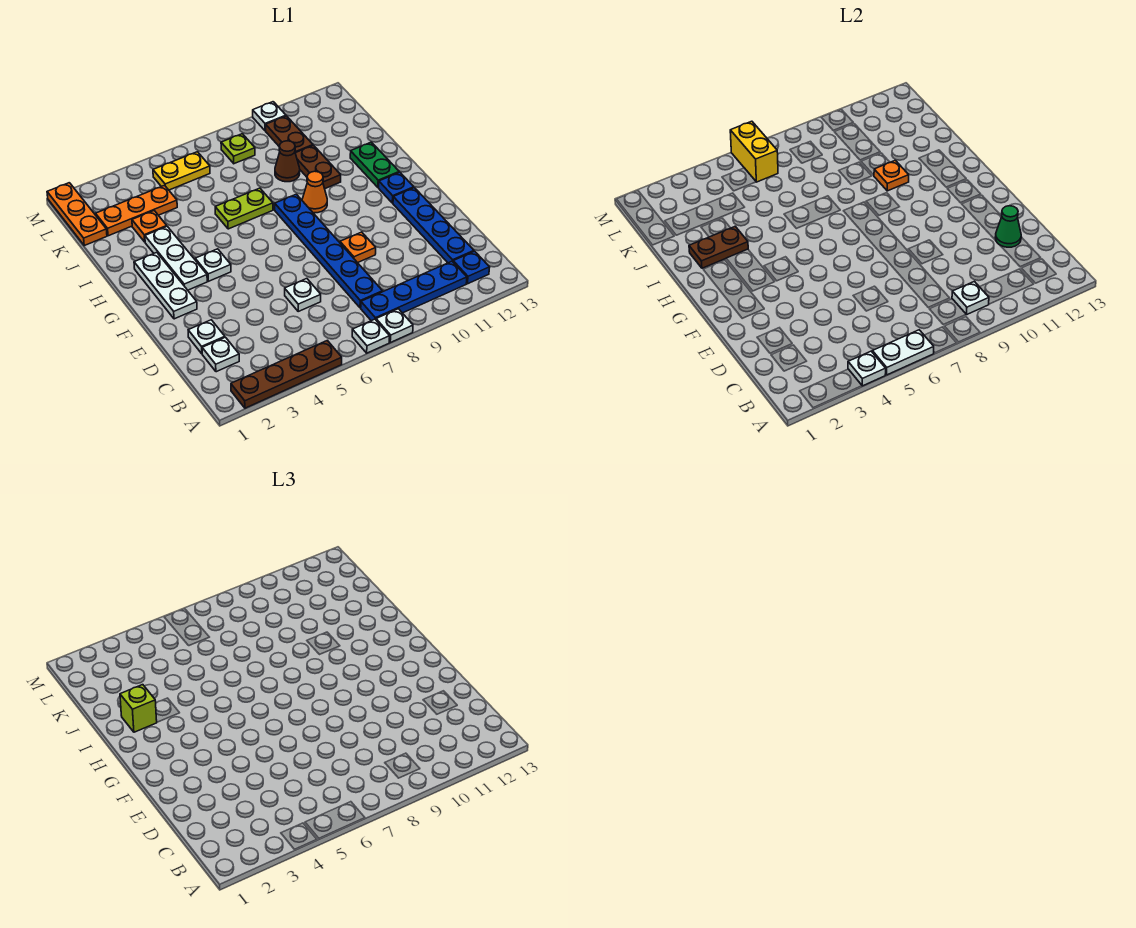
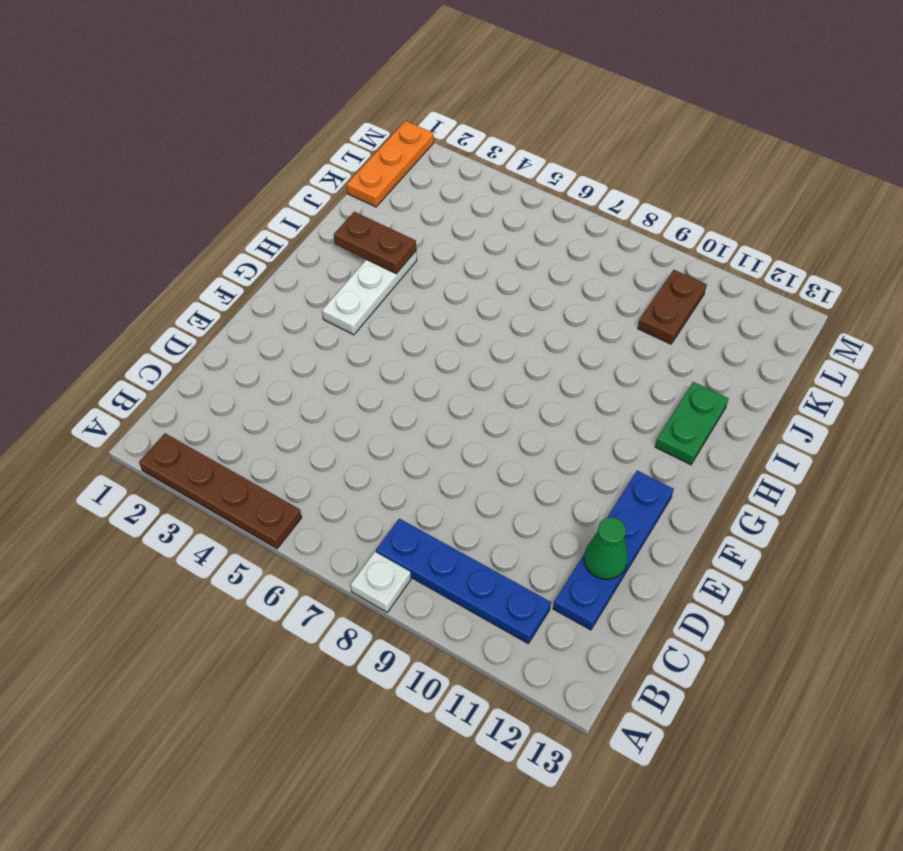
none -> white plate A7 level 1
none -> blue plate B12 level 1
none -> white plate C2 level 1
none -> blue plate C8:H8 level 1

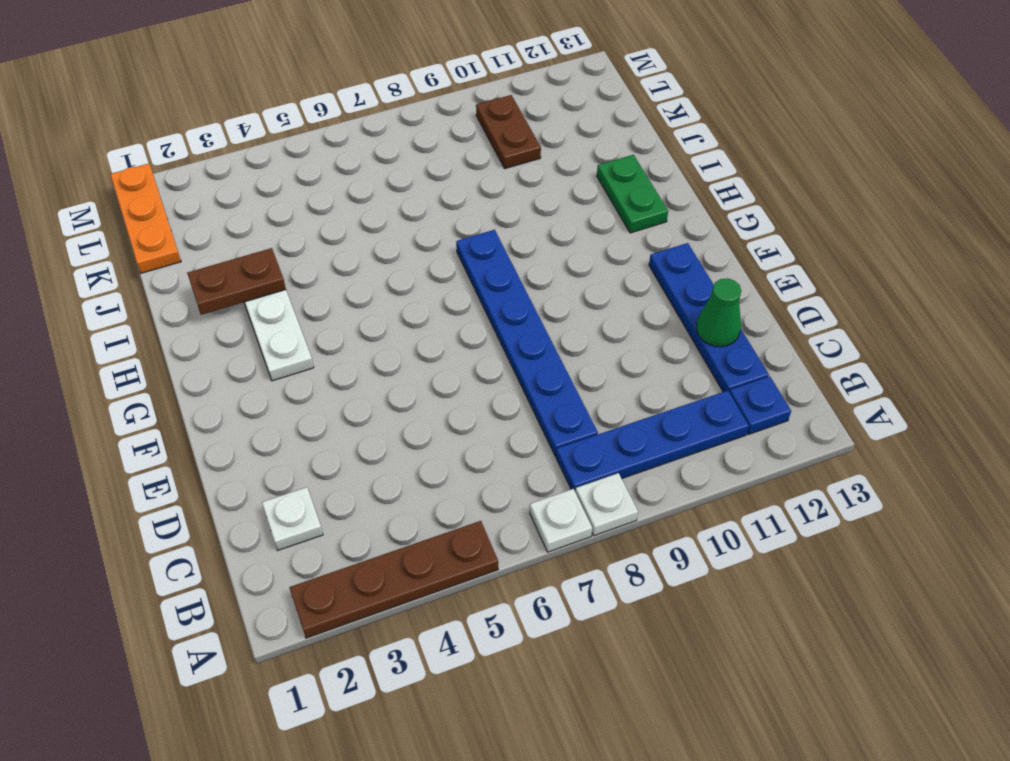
none -> white plate D2 level 1
none -> white plate D6 level 1
none -> orange plate E9 level 1
none -> white plate F2:H2 level 1

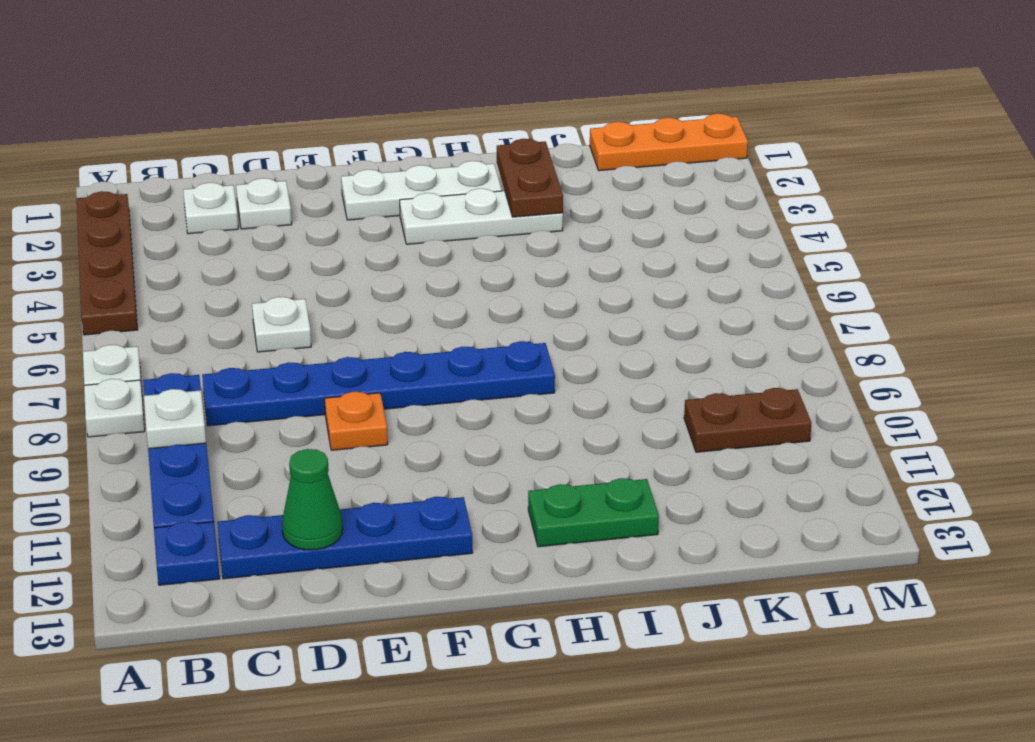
none -> white plate G4 level 1
none -> blue plate G12 level 1
none -> orange cone H9 level 1
none -> lime plate I6:I7 level 1

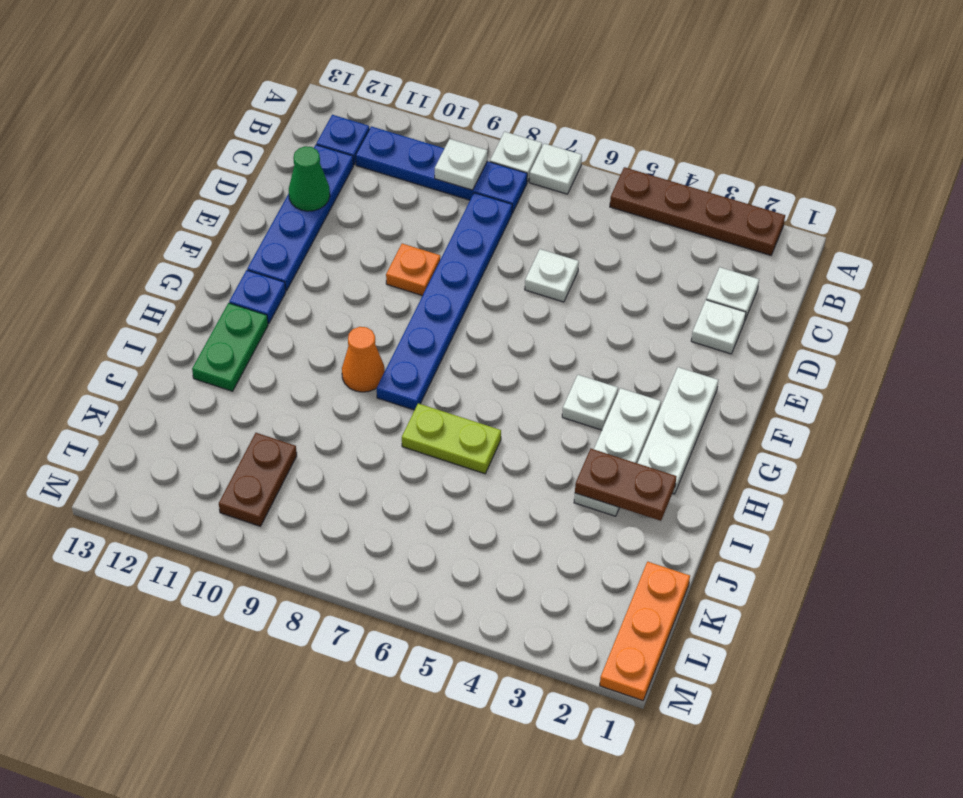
none -> brown plate I10:J10 level 1
none -> orange plate J3 level 1
none -> brown cone J9 level 1
none -> orange plate K2:K4 level 1

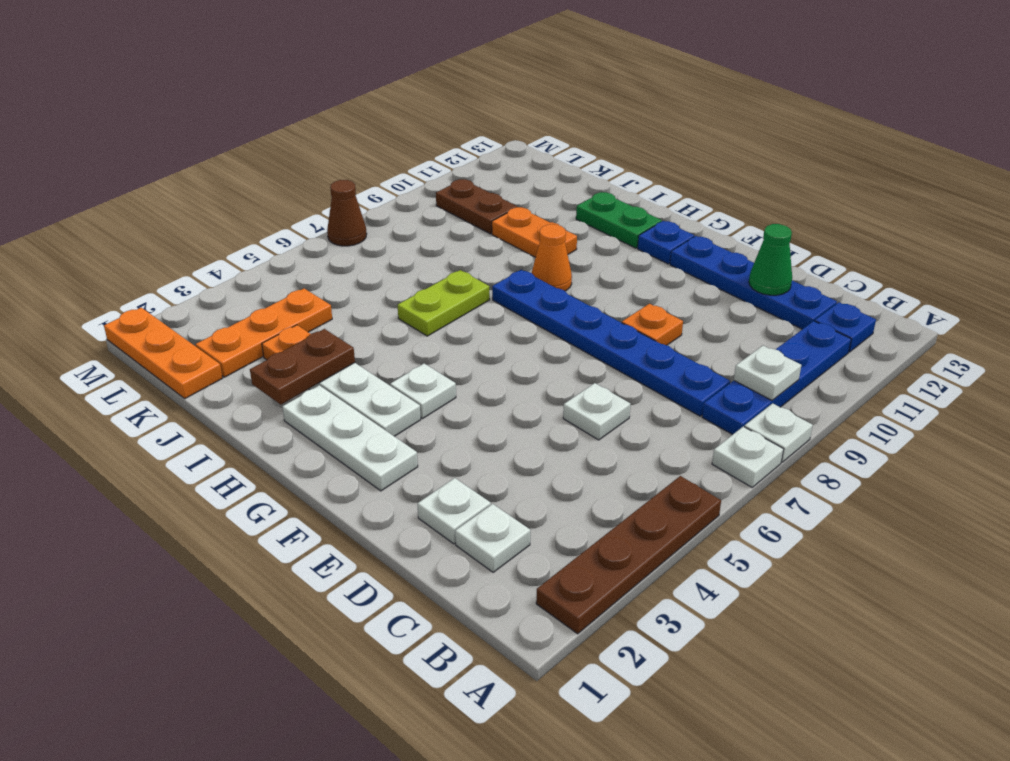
orange plate I10:J10 level 1 -> brown plate I10:J10 level 1
brown cone M7 level 1 -> brown cone J9 level 1
none -> yellow plate L5:L6 level 1
none -> lime plate L8 level 1
none -> white plate M10 level 1
none -> white plate A4 level 2

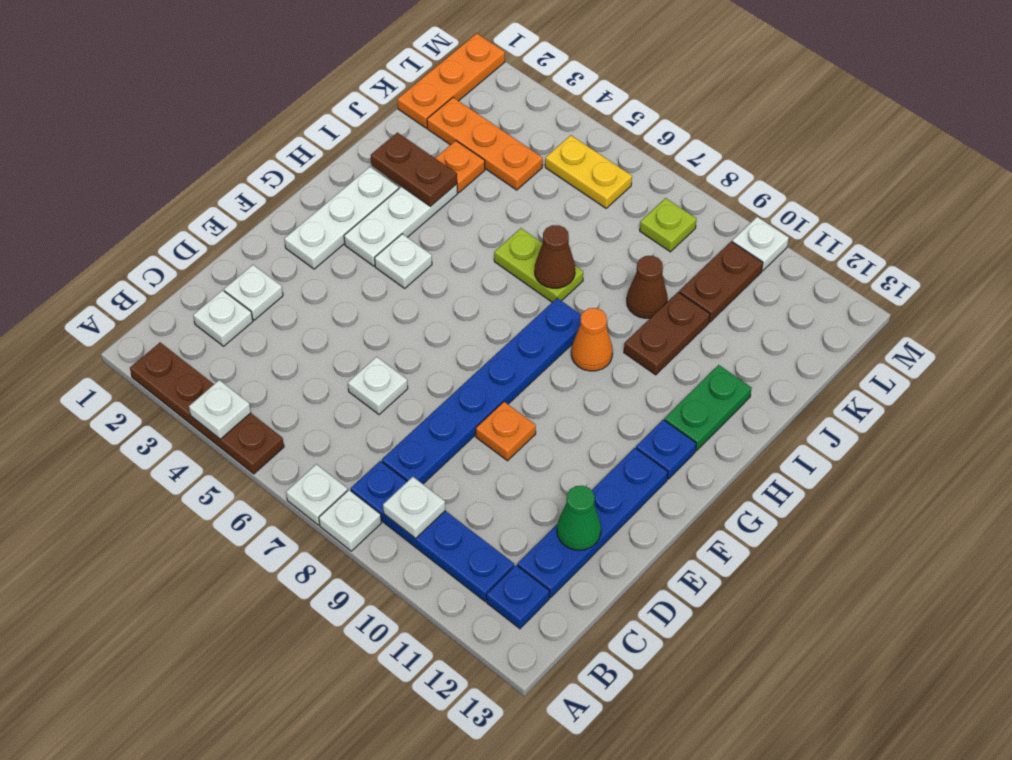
brown cone I7 level 2 -> none
none -> white plate A5:A6 level 2
none -> orange plate I10 level 2
none -> yellow brick L6:M6 level 2
none -> lime brick I2 level 3

